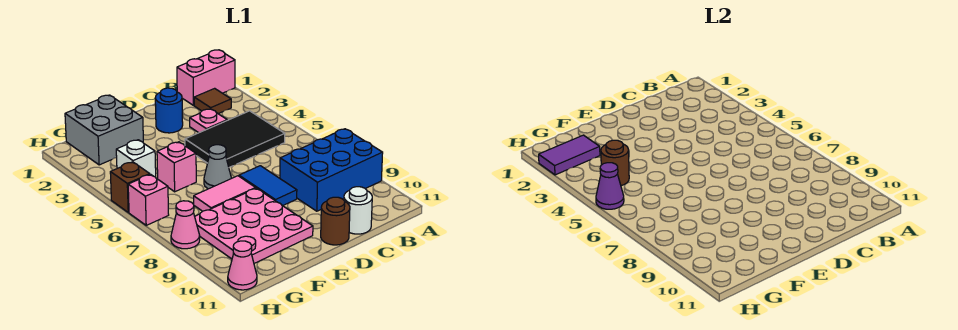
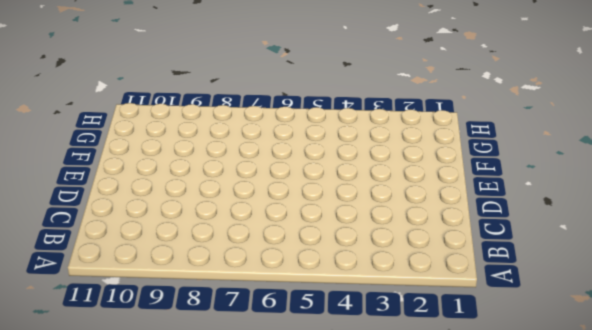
none -> pink brick A1:B1 level 1
none -> blue brick A8:C9 level 1
none -> brown tile B2 level 1

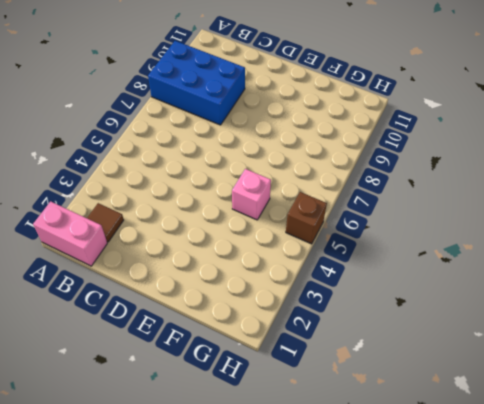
none -> black tile B4:D5 level 1
none -> pink plate C3 level 1
none -> white round brick C11 level 1

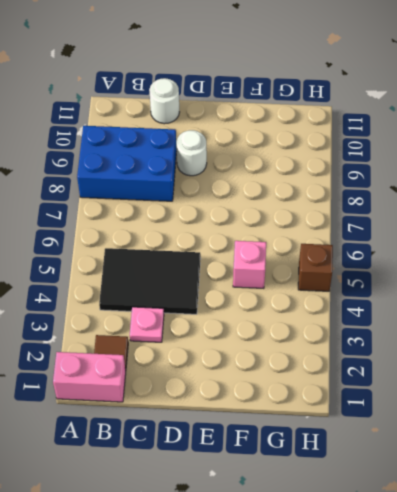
white round brick D9 level 1 -> none
none -> blue round brick D2 level 1
none -> blue tile D7:D8 level 1
none -> brown round brick D11 level 1

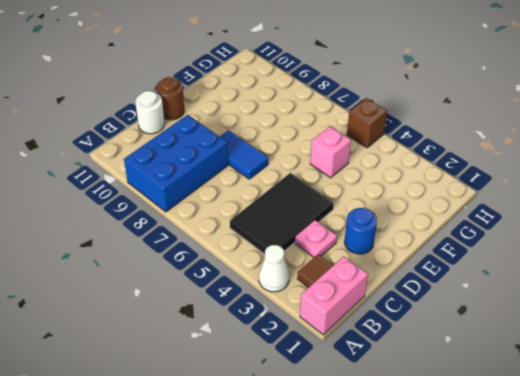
white cone A3 level 1 -> none
none -> grey cone E6 level 1
none -> pink tile E7:F7 level 1
none -> pink plate E8:G10 level 1

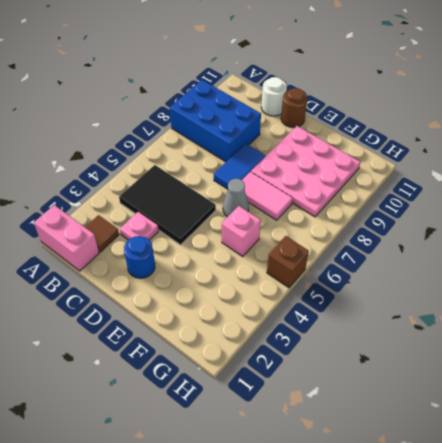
none -> grey brick F1:G2 level 1
none -> white brick G4 level 1
none -> pink brick H6 level 1

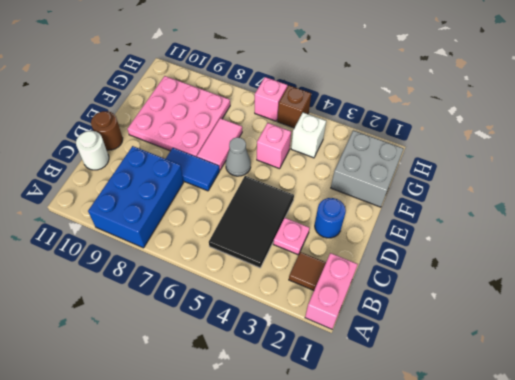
none -> pink cone H8 level 1
none -> pink cone H11 level 1
none -> purple tile G2:H2 level 2

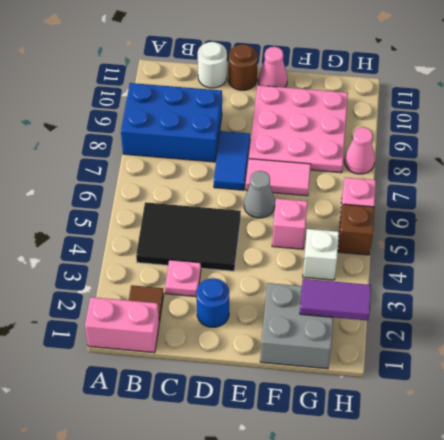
pink cone E11 level 1 -> pink cone H11 level 1
none -> brown round brick G4 level 2
none -> purple cone H5 level 2

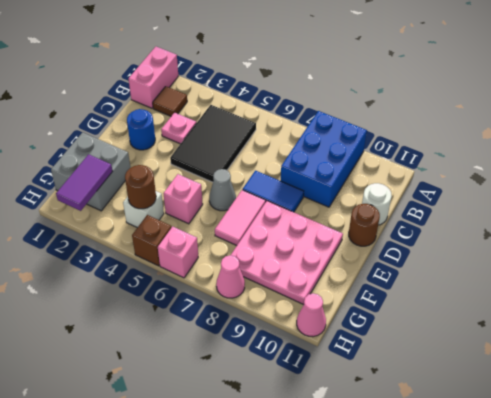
none -> purple cone H5 level 2

